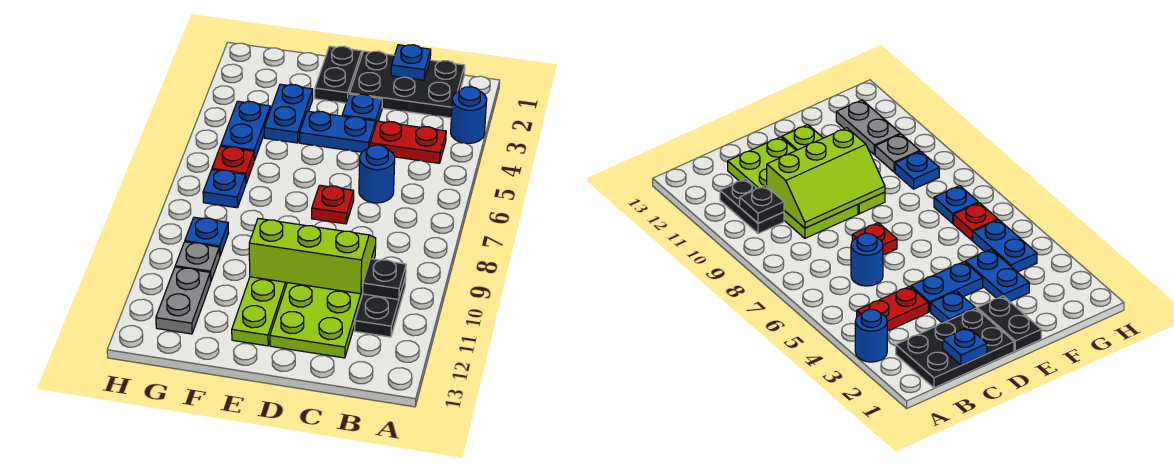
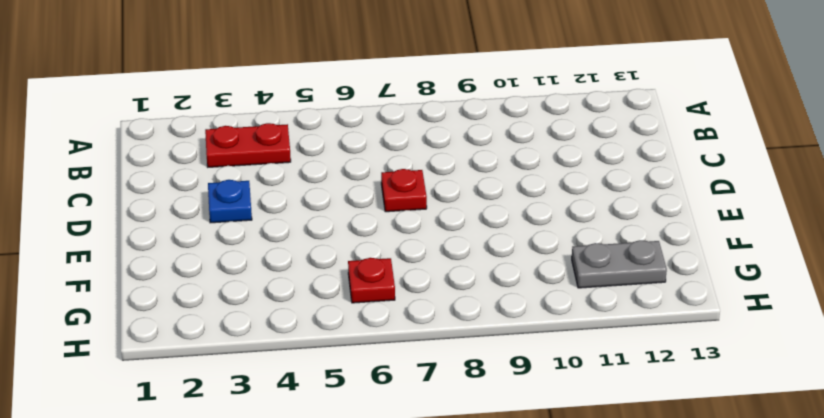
red plate B3:B4 level 1 -> red plate B4:C4 level 1
none -> blue round brick A3 level 1
none -> black plate B1:D2 level 1
none -> black plate B10:B11 level 1

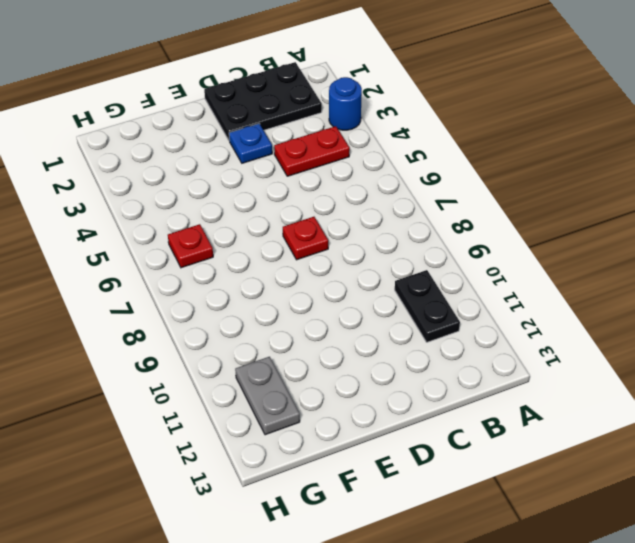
none -> blue round brick C6 level 1
none -> lime plate C9:D12 level 1
none -> blue plate D4:E4 level 1

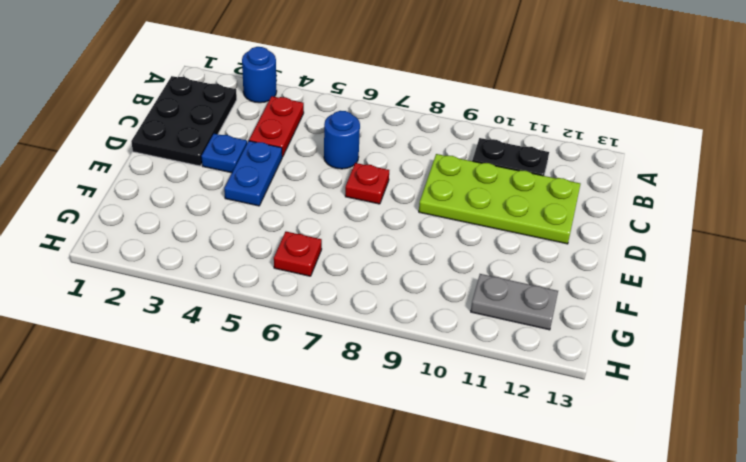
none -> black plate E1:E2 level 1
none -> lime plate E9:E12 level 1
none -> blue plate F3:F4 level 1

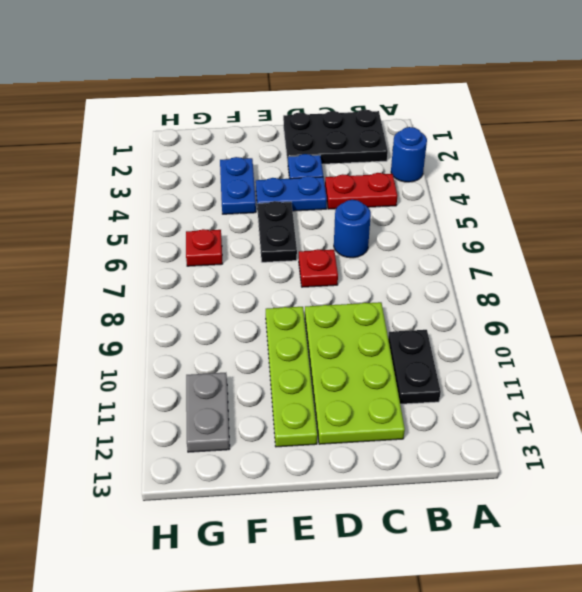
black plate E5:E6 level 1 -> black plate E1:E2 level 1
none -> blue plate G4:G5 level 1
none -> blue plate G7 level 1
none -> blue plate G9 level 1

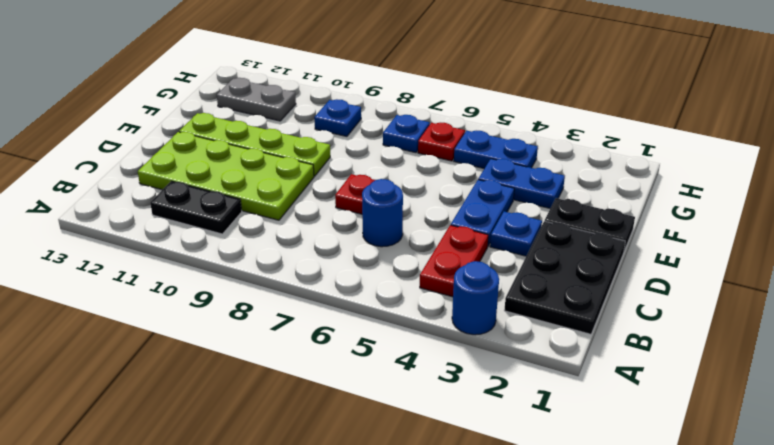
none -> grey plate G10 level 1
none -> black plate B10 level 2
none -> blue plate C1 level 2

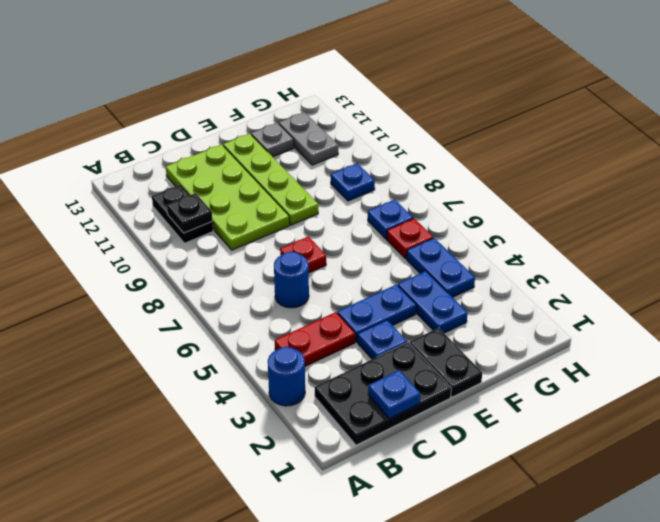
grey plate F12 level 1 -> grey plate G10 level 1
none -> lime slope C9:E10 level 2 top 10

